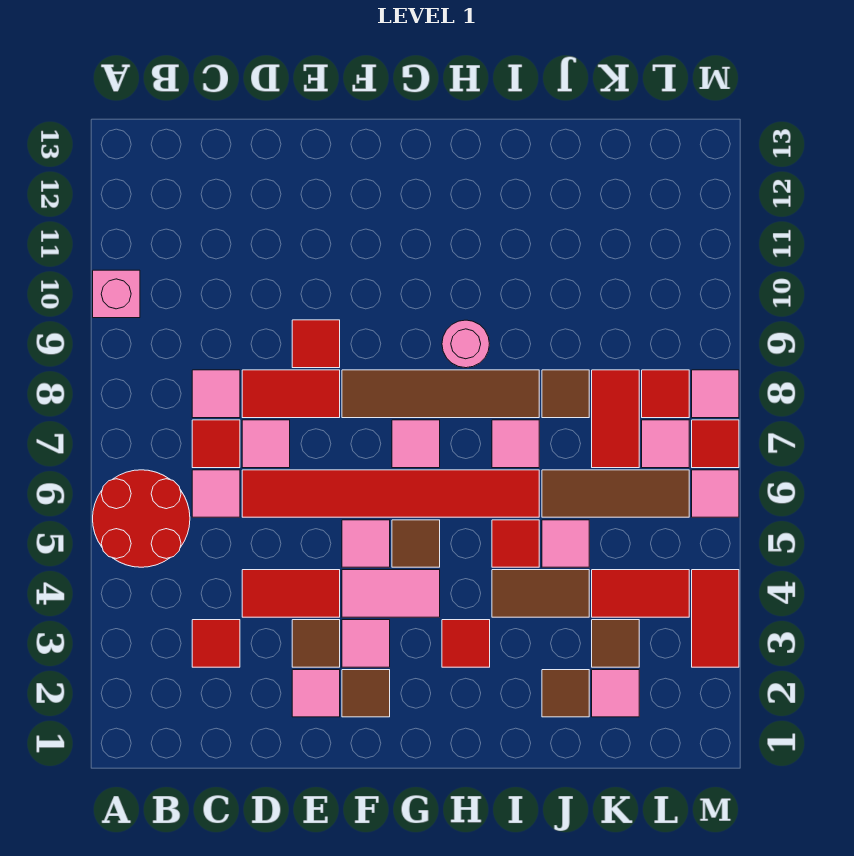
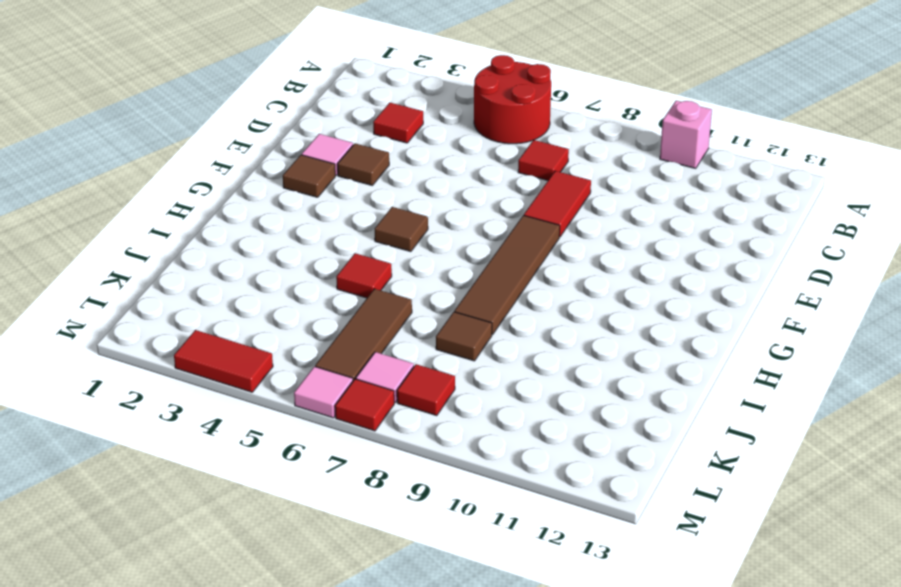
none -> pink tile C6 level 1
none -> pink tile C8 level 1
none -> red tile D4:E4 level 1
none -> red tile D6:I6 level 1

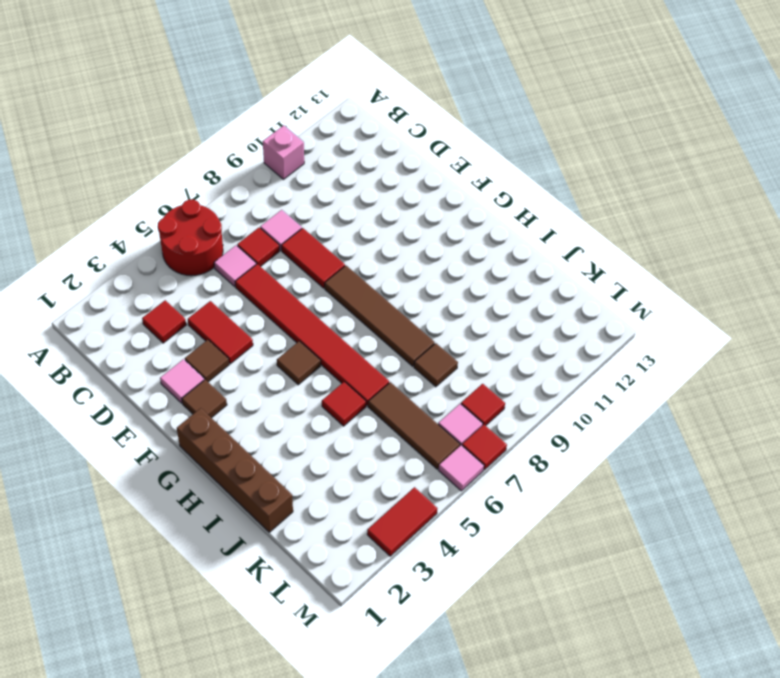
brown brick G1:J1 level 1 -> none
none -> pink tile D7 level 1
none -> red tile E9 level 1
none -> pink tile F3 level 1
none -> pink tile F4:G4 level 1

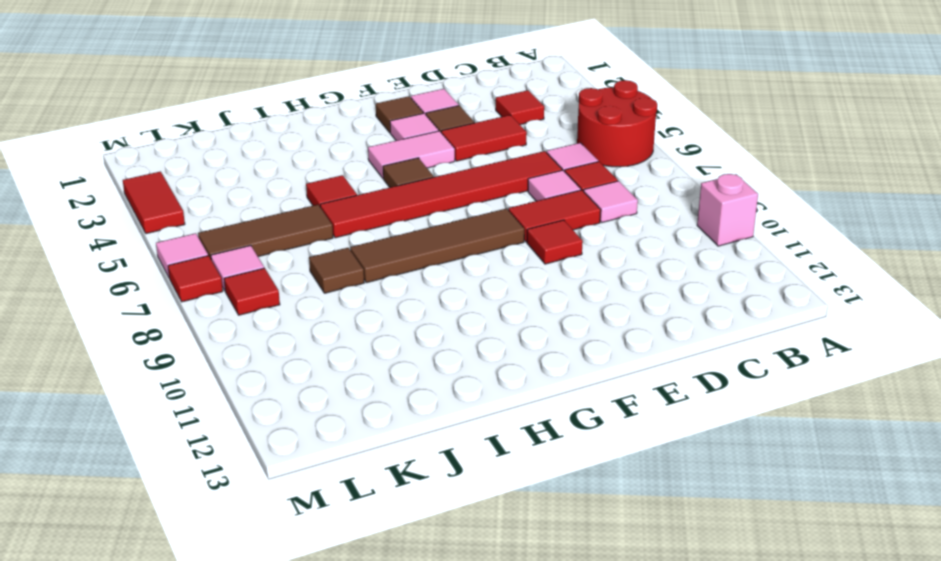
none -> pink tile F5 level 1
none -> pink tile G7 level 1
none -> red tile H3 level 1
none -> pink round brick H9 level 1

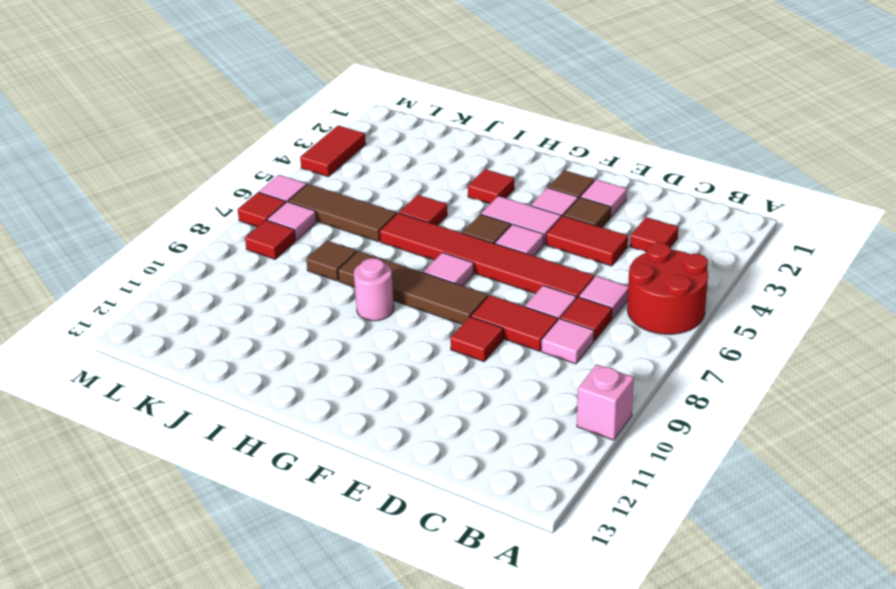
none -> brown tile I4:J4 level 1
none -> pink tile I7 level 1
none -> brown tile J2 level 1
none -> pink tile J5 level 1

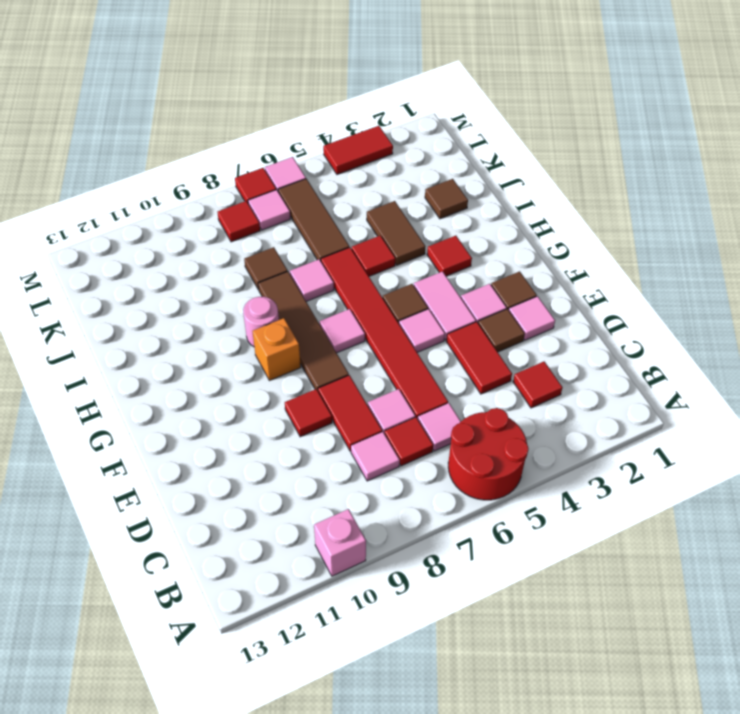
orange brick G9 level 1 -> none
none -> pink tile J5 level 1
none -> pink tile K2 level 1
none -> brown tile K3 level 1
none -> red tile K4:L4 level 1

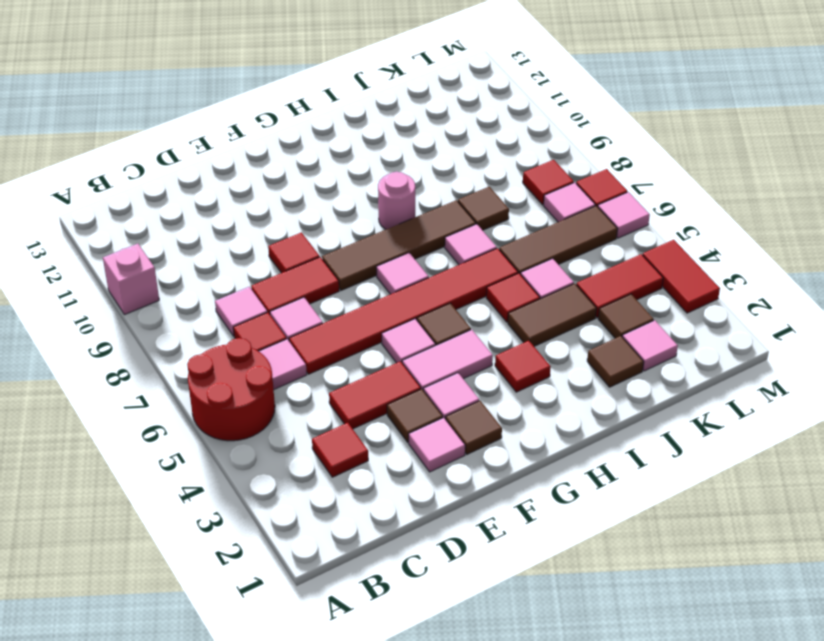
none -> red tile K7:K8 level 1
none -> pink tile M8 level 1

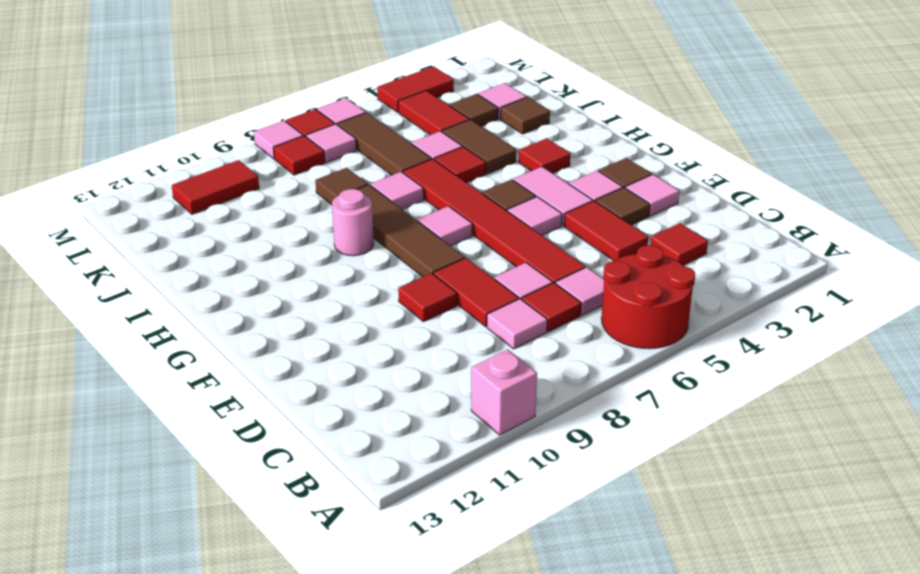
red tile L10:L11 level 1 -> red tile K7:K8 level 1

